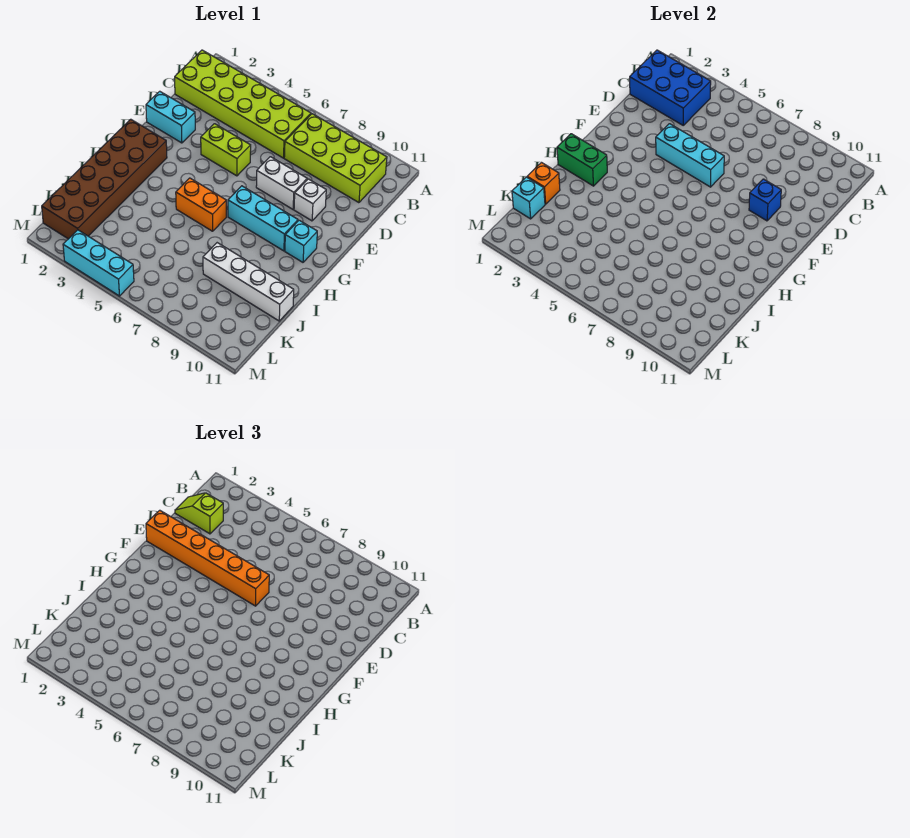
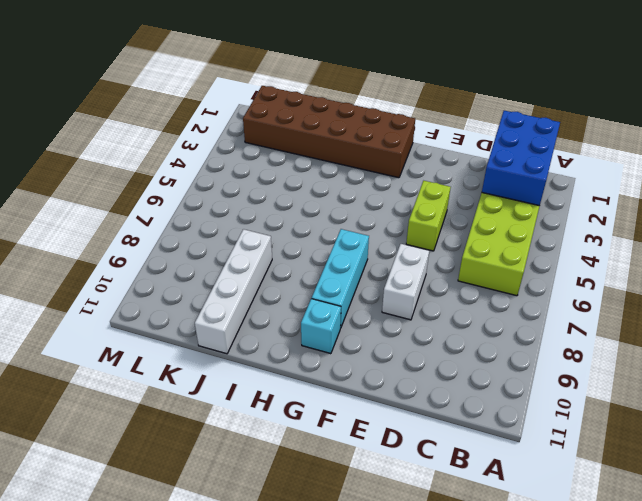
none -> lime brick B7:C10 level 1
none -> cyan brick E1:E2 level 1
none -> white brick E9 level 1

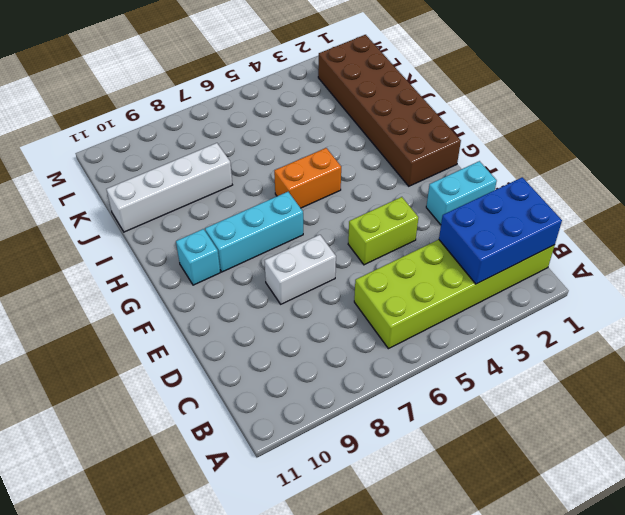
none -> lime brick B7:C10 level 1
none -> white brick E9 level 1
none -> cyan brick M3:M5 level 1

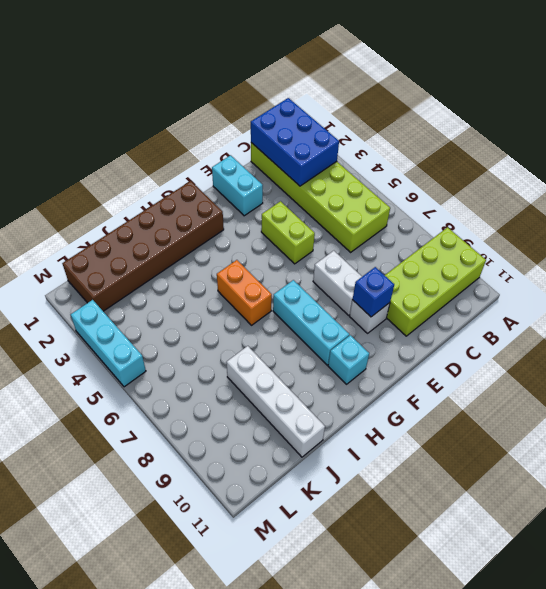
lime brick A9:D10 level 1 -> lime brick B7:C10 level 1
none -> cyan brick E4:E6 level 2
none -> green brick H1:H2 level 2
none -> orange brick J1 level 2

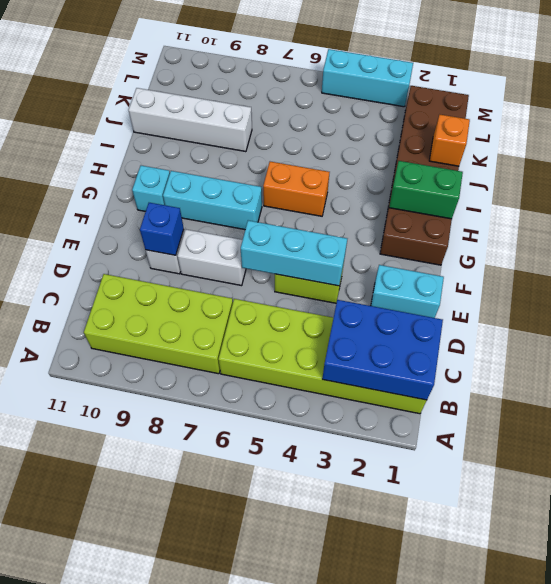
none -> cyan brick K1 level 2
none -> lime slope C1:C2 level 3 top 2
none -> orange brick E1:E6 level 3

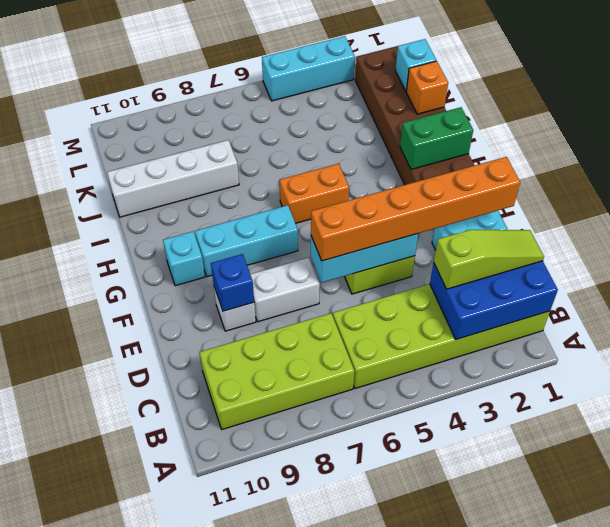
lime slope C1:C3 level 3 top 3 -> lime slope C1:C2 level 3 top 2

